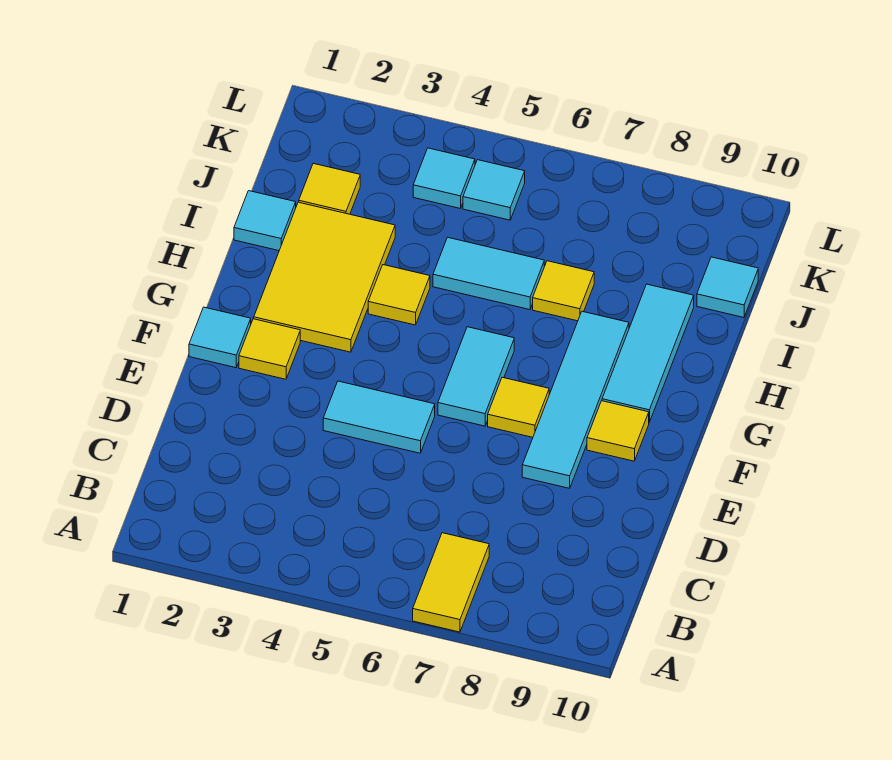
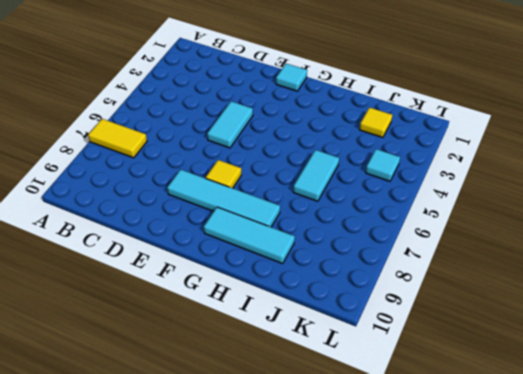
none -> yellow tile F2 level 1
none -> cyan tile F6:G6 level 1
none -> yellow tile F9 level 1

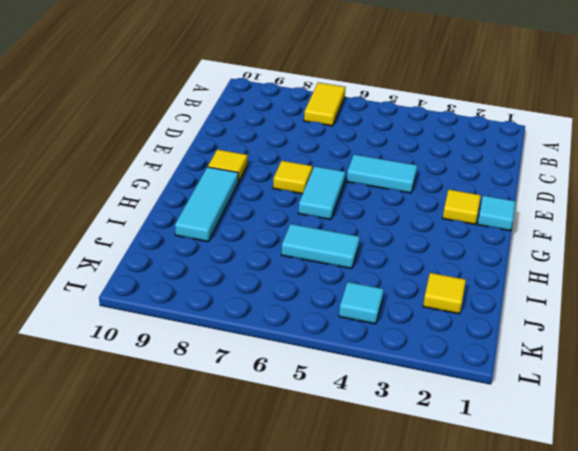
none -> cyan tile E8:H8 level 1
none -> yellow tile G2:I3 level 1
none -> yellow tile H4 level 1

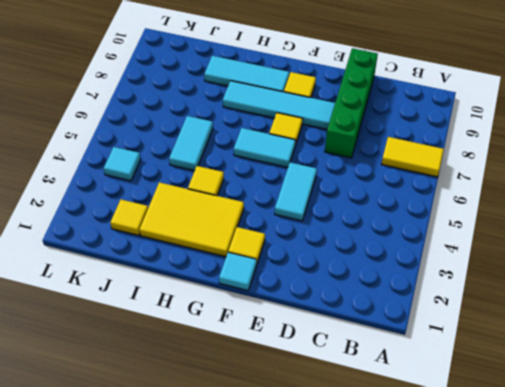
green brick D7:D10 level 1 -> none
none -> cyan tile I1 level 1
none -> yellow tile I7 level 1
none -> cyan tile J10 level 1

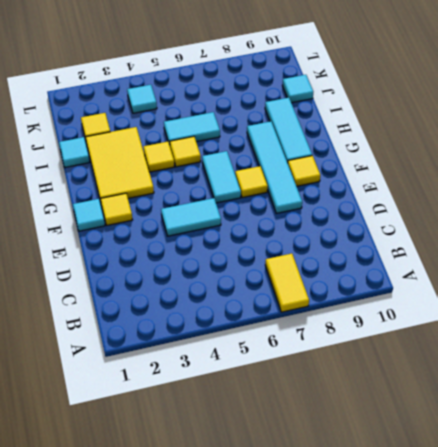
yellow tile H5 level 1 -> yellow tile I7 level 1
none -> cyan tile K5 level 1

